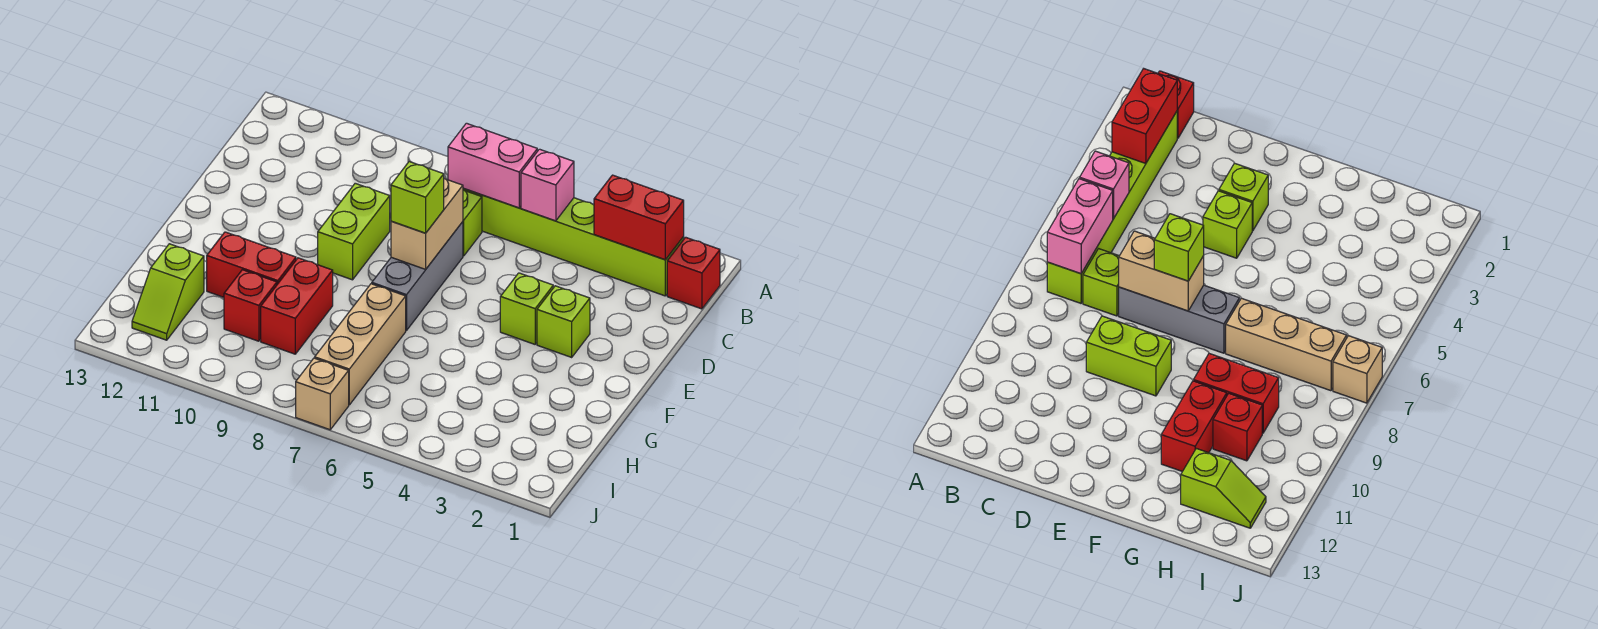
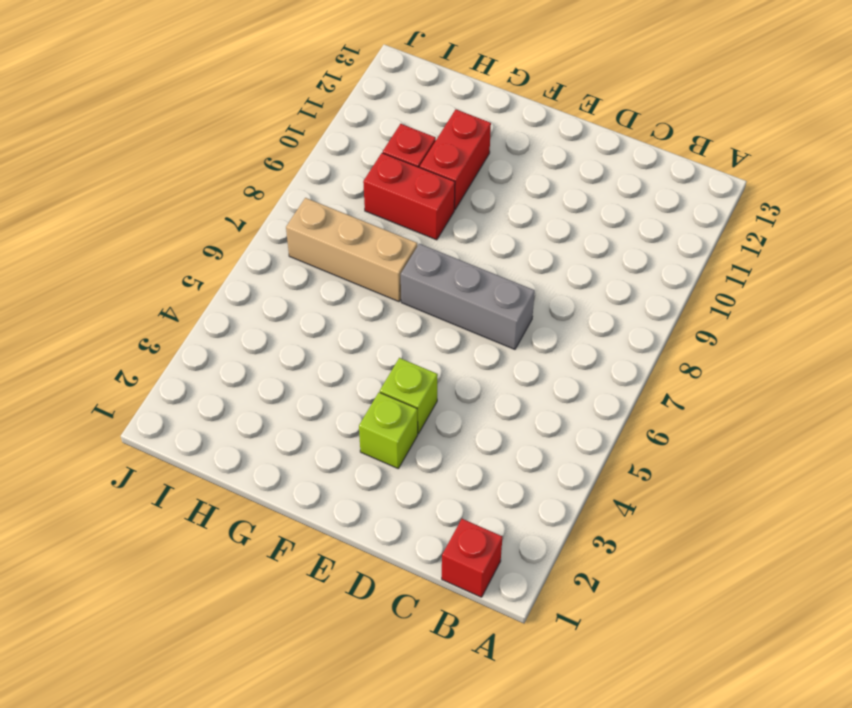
none -> lime brick B2:B7 level 1
none -> lime brick C7 level 1
none -> lime brick D9:E9 level 1

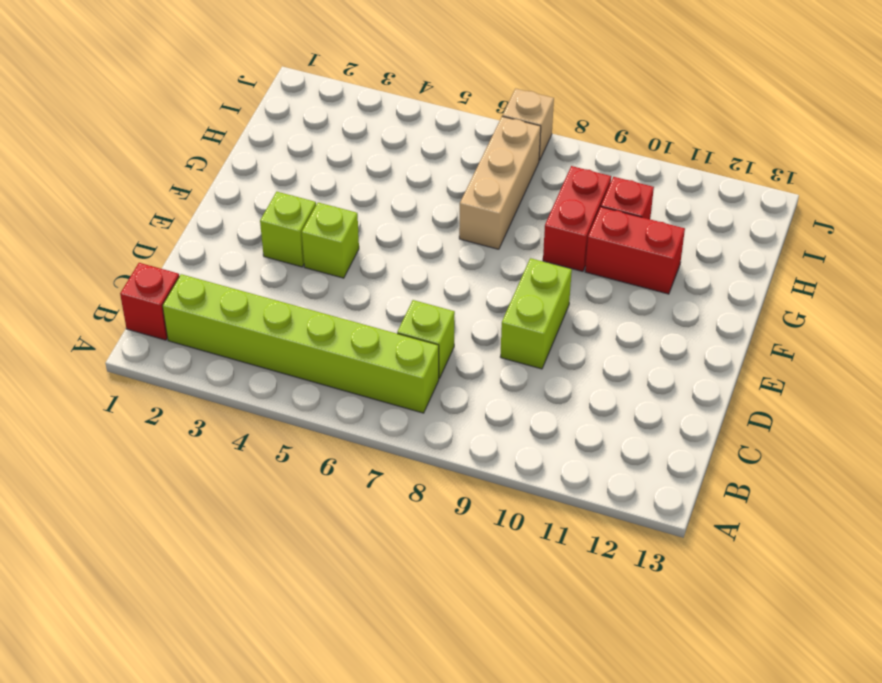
none -> grey brick D7:F7 level 1
none -> lime slope H12:I12 level 1 top H
none -> red brick B2:B3 level 2

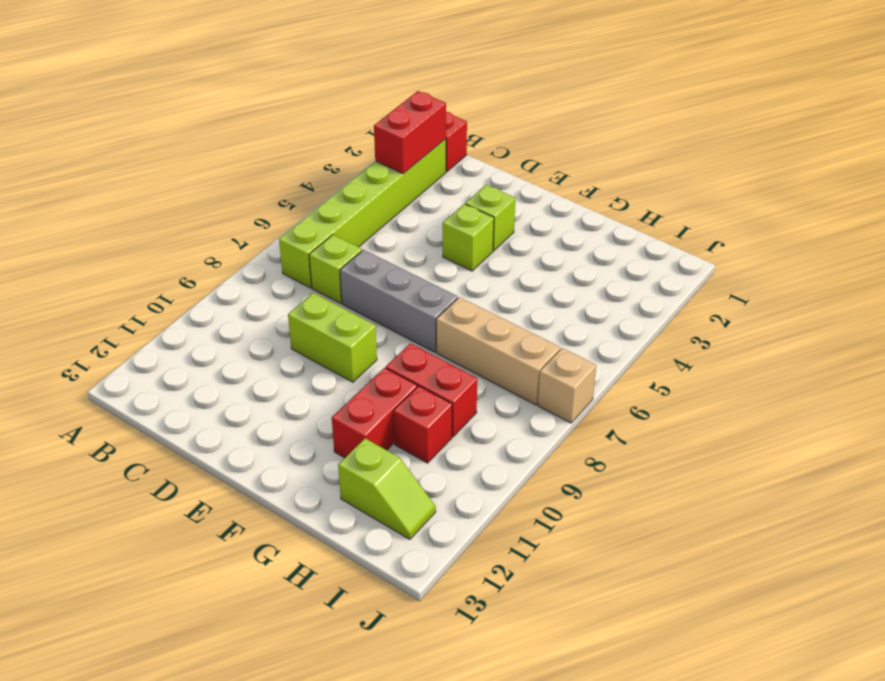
none -> pink brick B5 level 2
none -> pink brick B6:B7 level 2
none -> tan brick D7:E7 level 2

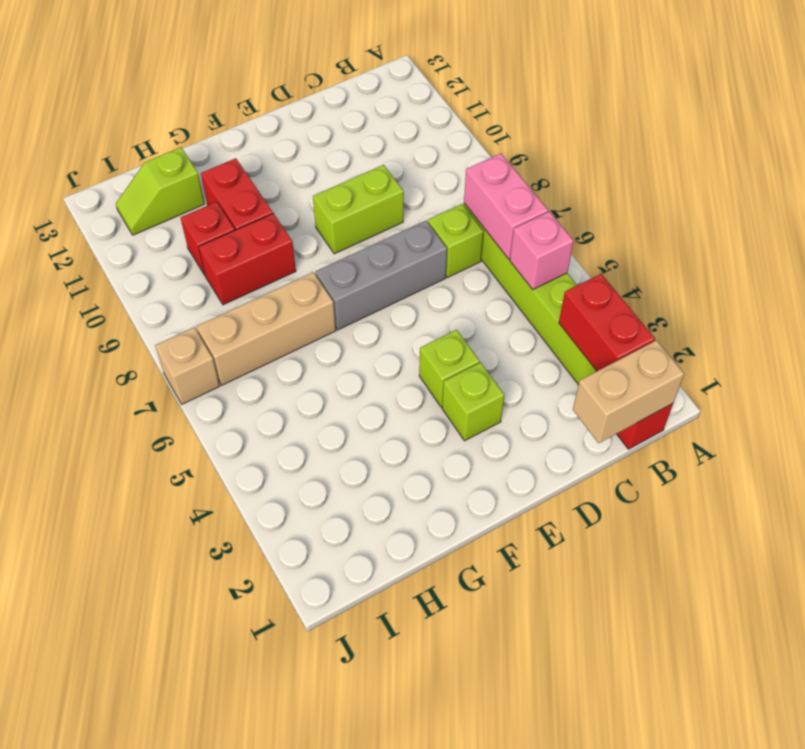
tan brick B1:C1 level 2 -> tan brick D7:E7 level 2
none -> lime brick E7 level 3

